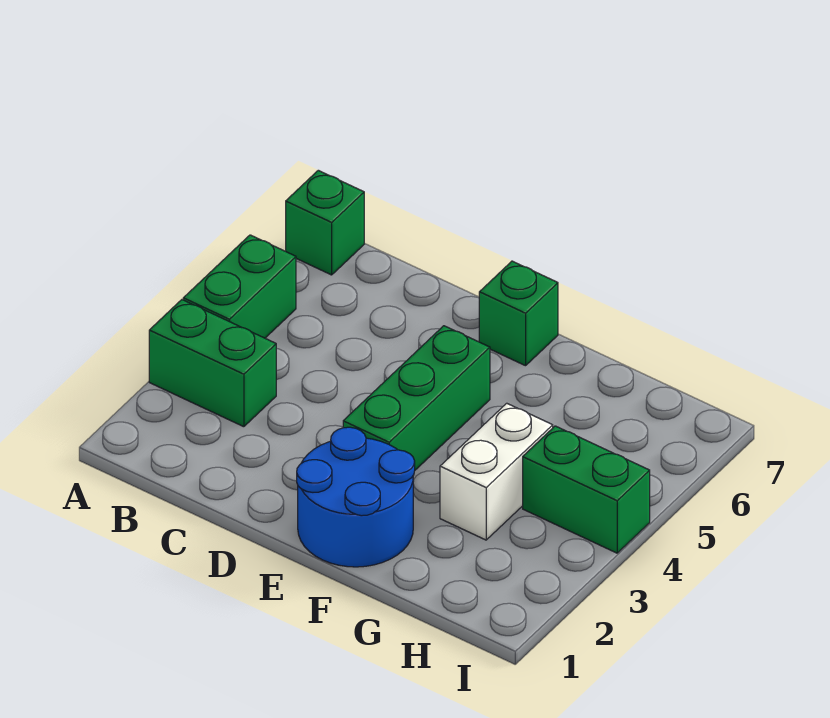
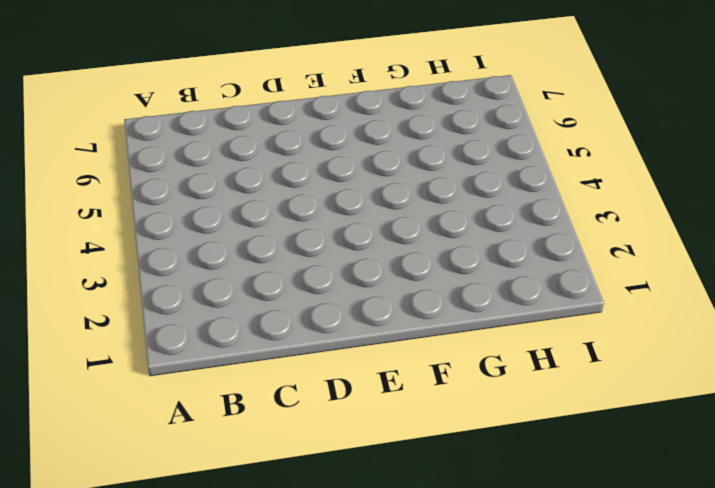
none -> green brick A3:B3 level 1
none -> green brick A4:A5 level 1

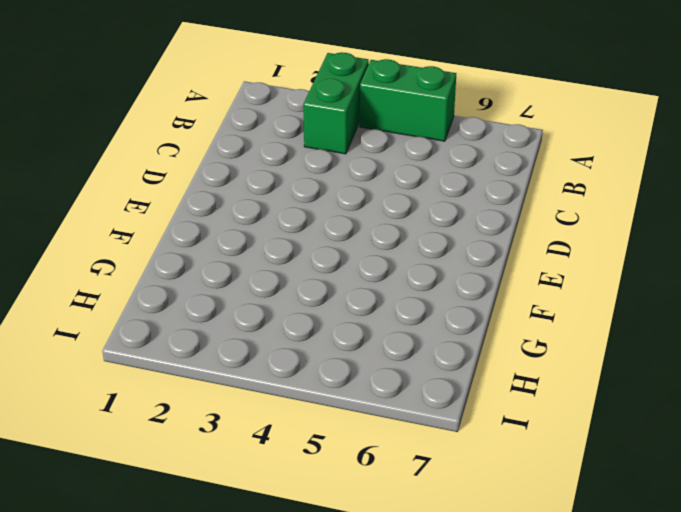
none -> green brick A7 level 1
none -> blue round brick E1:F2 level 1

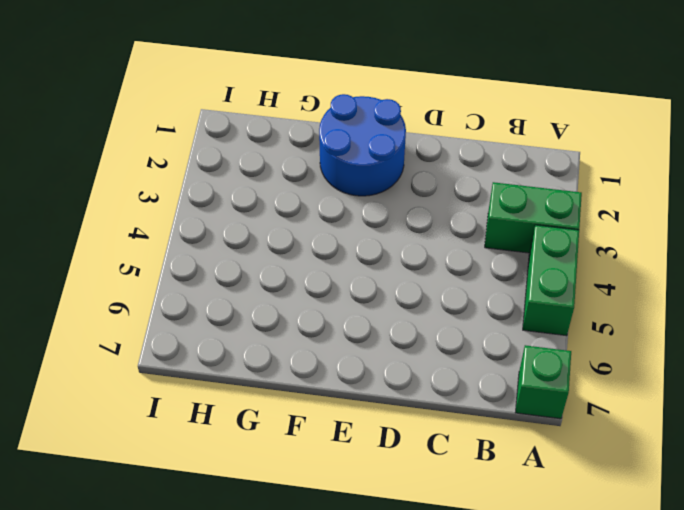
none -> green brick E3:E5 level 1
none -> green brick E7 level 1

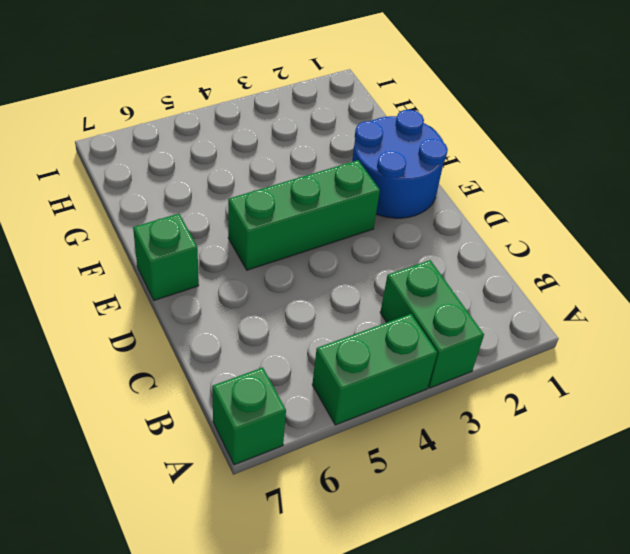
none -> white brick G3:G4 level 1
none -> green brick H4:I4 level 1

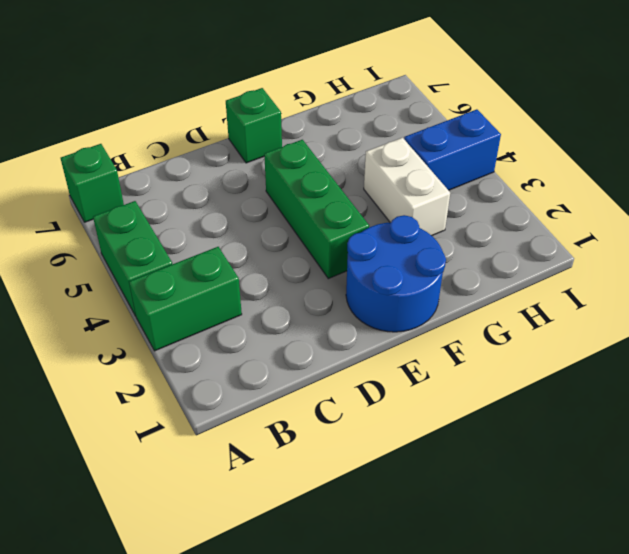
blue brick H4:I4 level 1 -> green brick H4:I4 level 1

